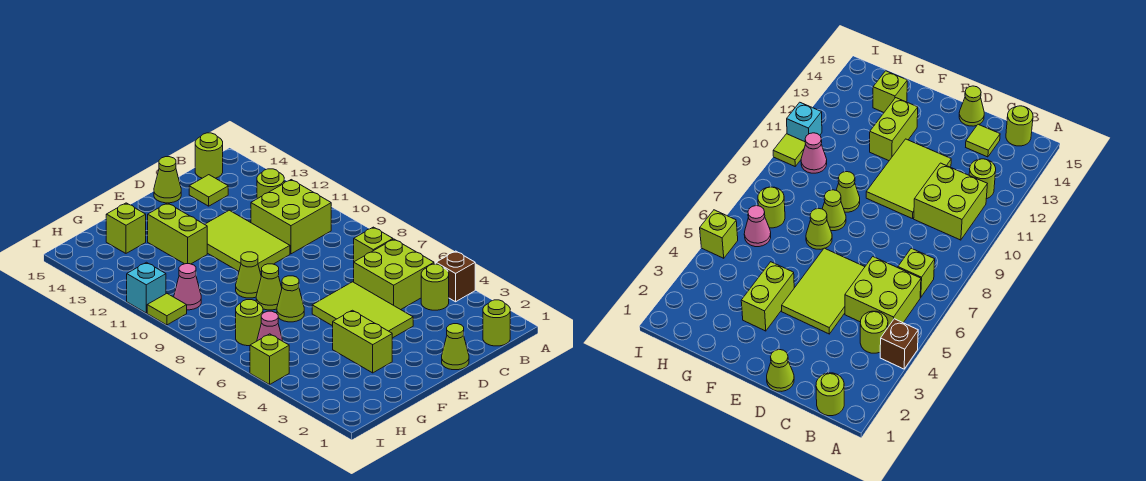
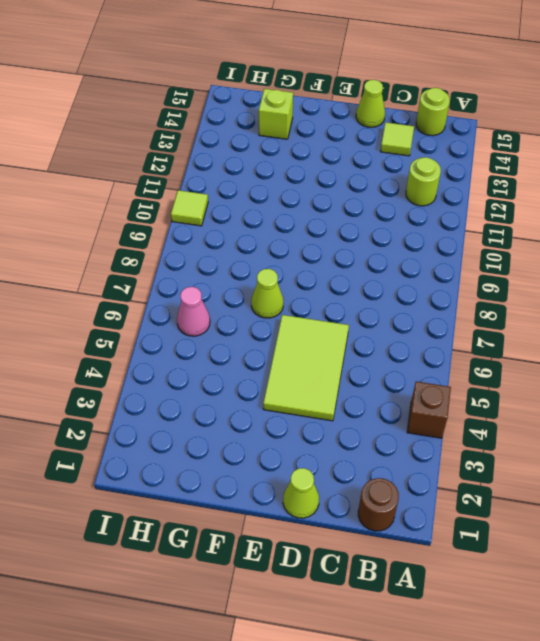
brown round brick B1 level 1 -> lime round brick B1 level 1
none -> lime round brick B4 level 1
none -> lime brick B5:C6 level 1
none -> lime brick B7 level 1

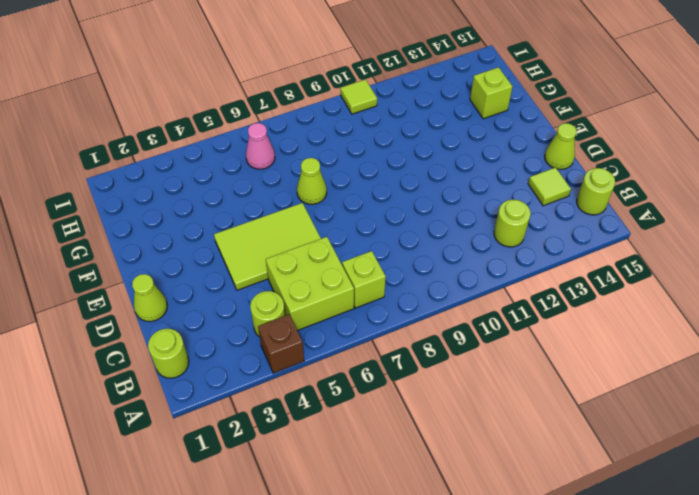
none -> lime brick B10:C11 level 1
none -> lime tile D10:E12 level 1
none -> lime brick F3:F4 level 1

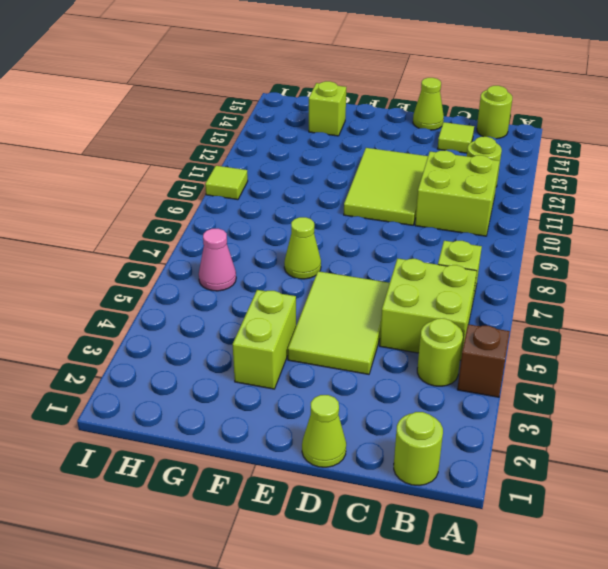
none -> lime cone F8 level 1
none -> lime cone F9 level 1
none -> lime brick F12:F13 level 1

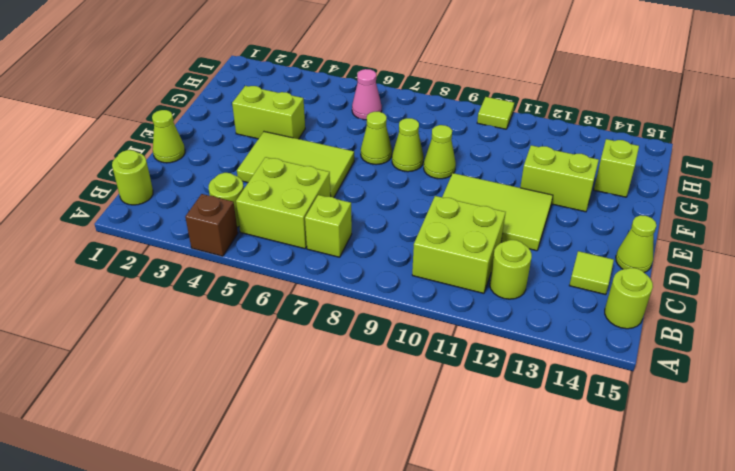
none -> lime round brick H7 level 1
none -> pink cone H10 level 1
none -> lime brick I5 level 1

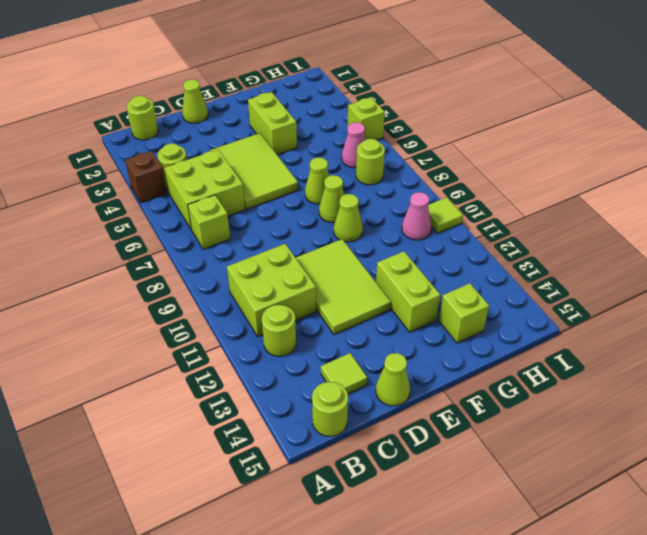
none -> cyan brick I11 level 1

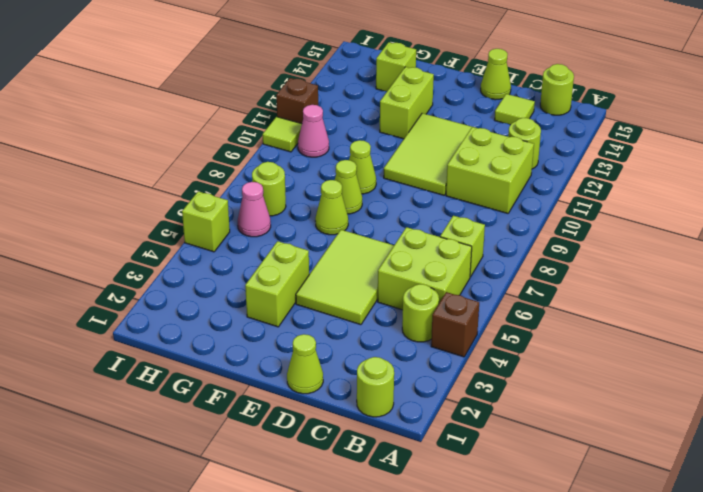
brown brick I11 level 1 -> cyan brick I11 level 1

